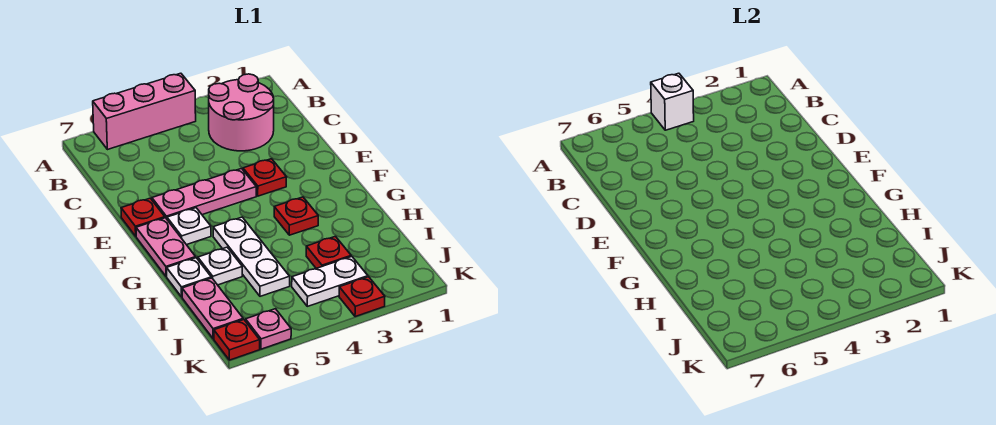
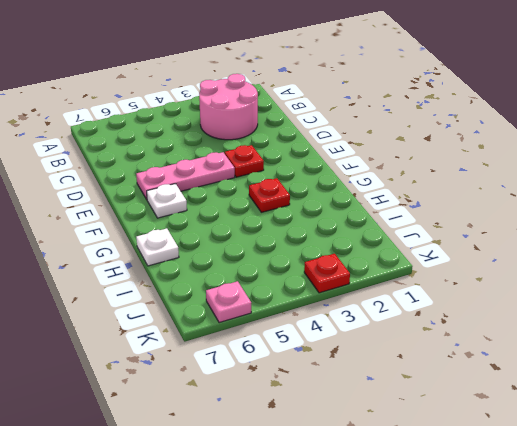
none -> pink brick A4:A6 level 1
none -> red plate E7 level 1
none -> pink plate F7:G7 level 1

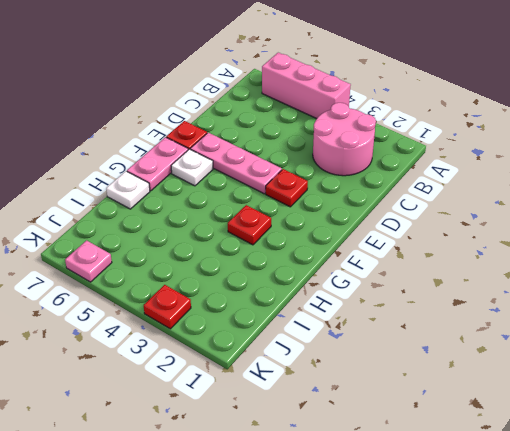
none -> white plate G5:I5 level 1
none -> white plate H6 level 1
none -> red plate I3 level 1

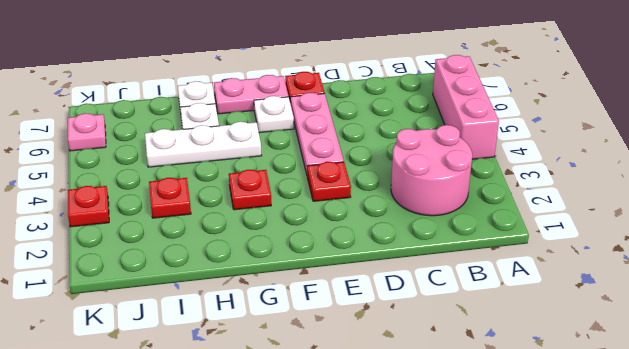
none -> pink plate I7:J7 level 1
none -> white plate J3:J4 level 1
none -> red plate K7 level 1

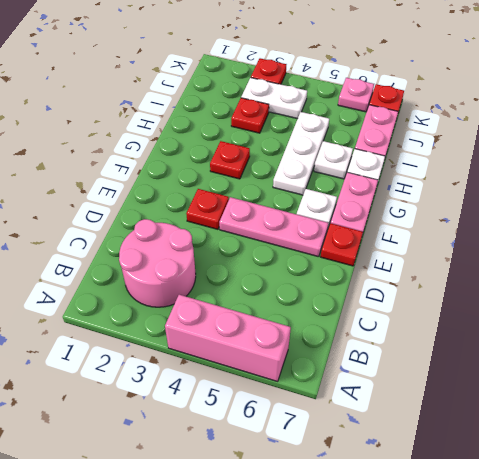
none -> white brick A4 level 2

